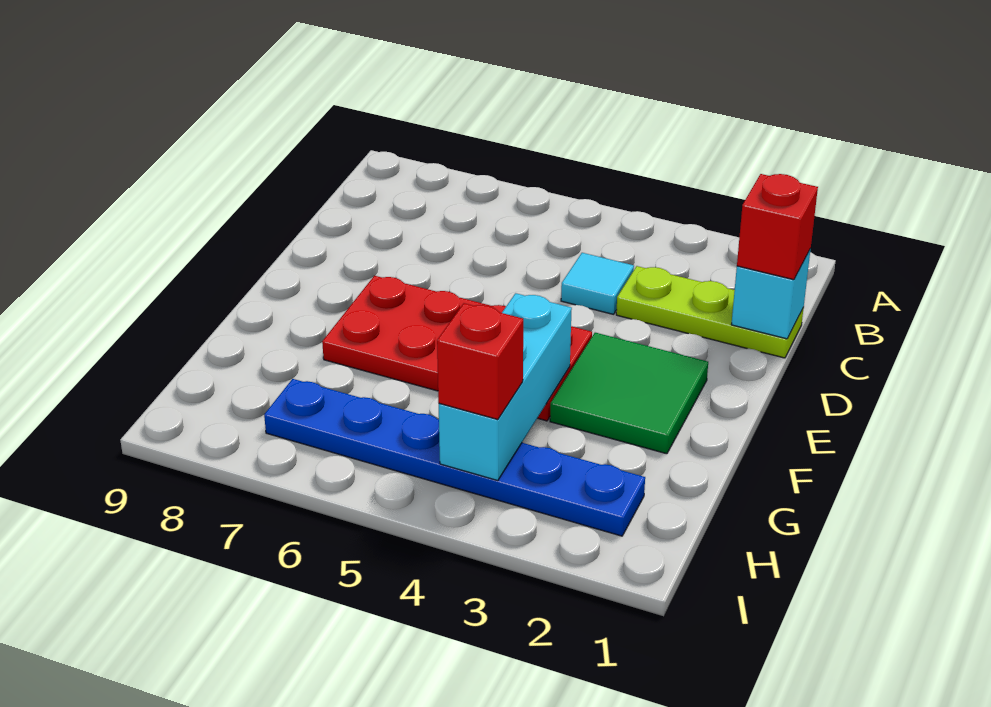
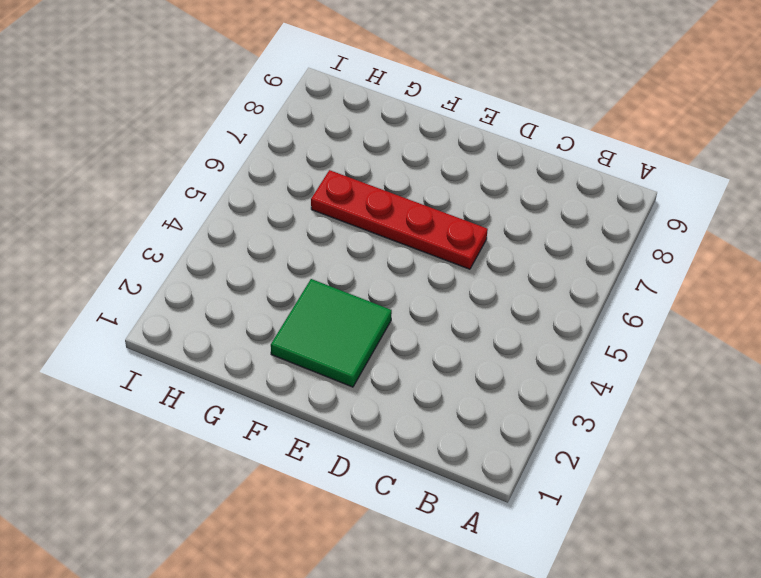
red plate D6:G6 level 1 -> red plate E4:F7 level 1
none -> lime plate C1:C3 level 1
none -> cyan tile C4 level 1

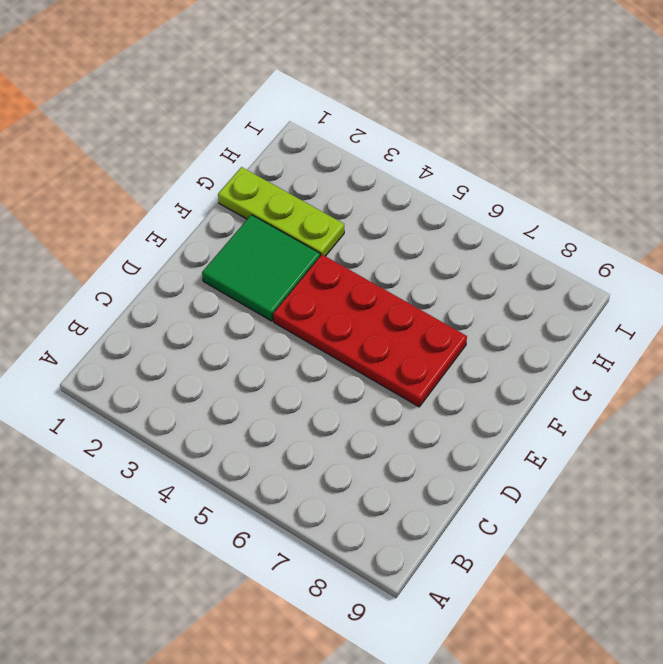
lime plate G1:G3 level 1 -> lime plate C1:C3 level 1
none -> cyan tile C4 level 1
none -> blue plate H2:H7 level 1

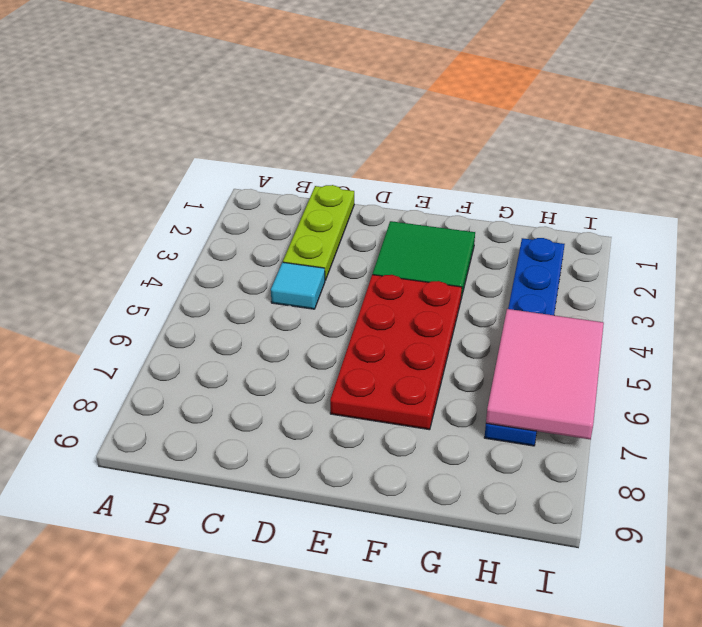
pink tile H5:I7 level 2 -> none
none -> cyan brick C1 level 2
none -> cyan brick F4:H4 level 2

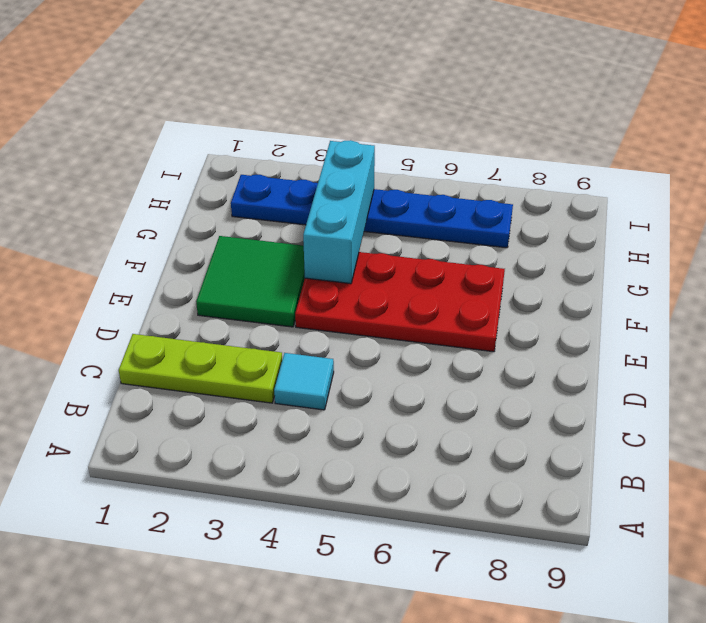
none -> cyan brick C1 level 2
none -> red brick C1 level 3

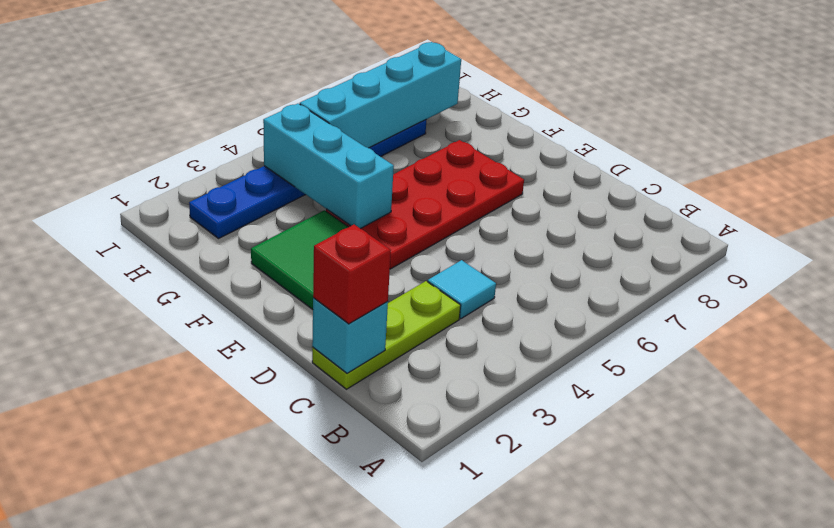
cyan brick H5:H8 level 2 -> none
none -> red brick H4 level 3

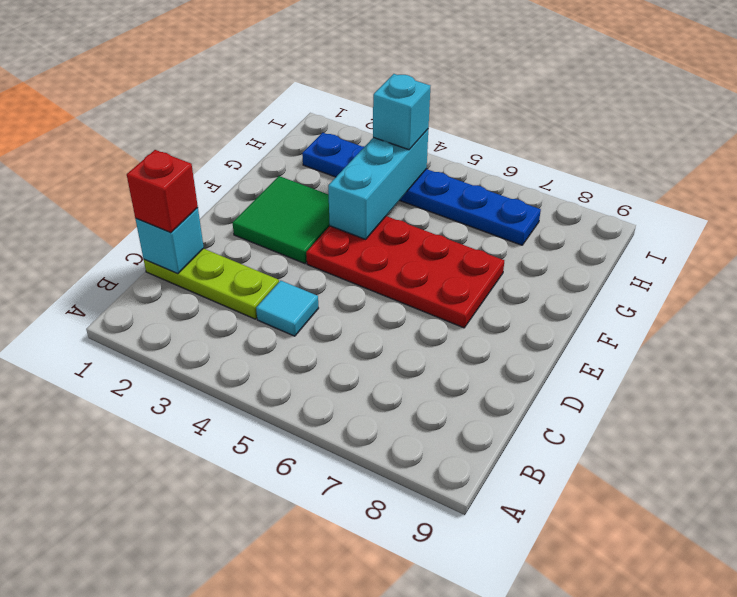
cyan brick H4 level 3 -> red brick H4 level 3

